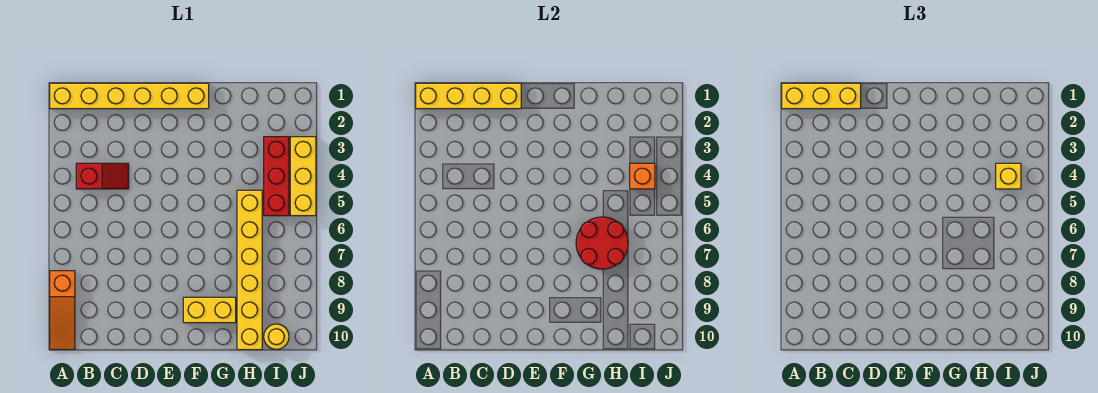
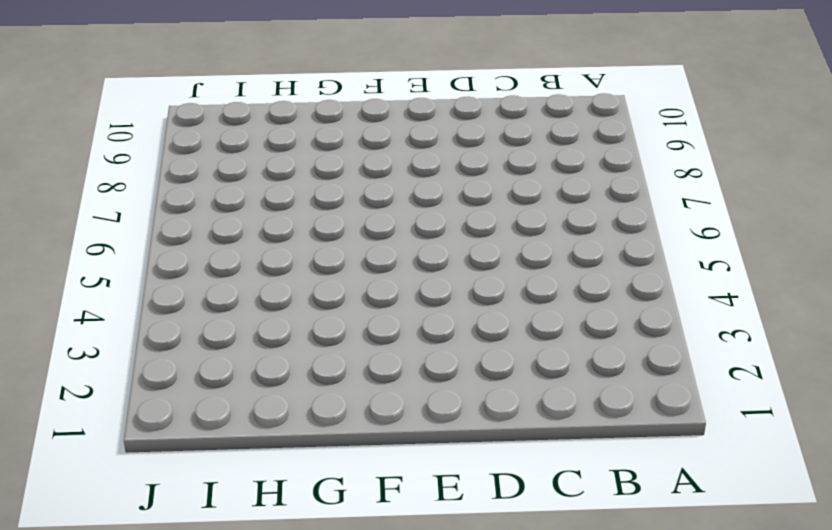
none -> yellow brick A1:F1 level 1
none -> orange slope A8:A10 level 1 top 8
none -> red slope B4:C4 level 1 top B

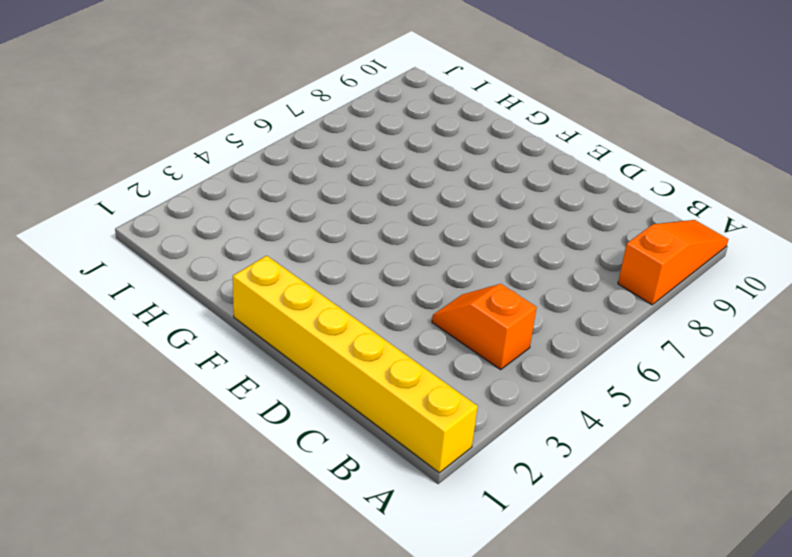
orange slope B4:C4 level 1 top B -> red slope B4:C4 level 1 top B
none -> yellow brick F9:G9 level 1
none -> yellow brick H5:H10 level 1
none -> red brick I3:I5 level 1

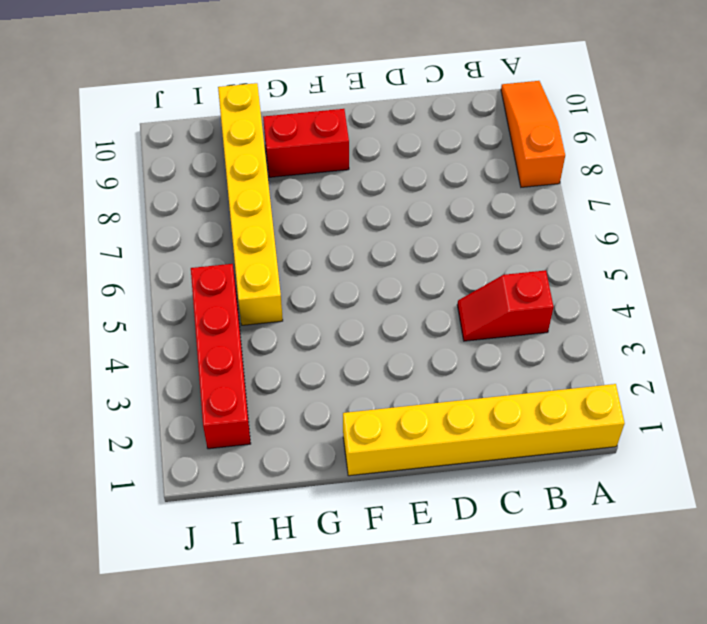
red brick F9:G9 level 1 -> yellow brick F9:G9 level 1
red brick I2:I5 level 1 -> red brick I3:I5 level 1
none -> yellow round brick I10 level 1
none -> yellow brick J3:J5 level 1
none -> yellow brick A1:D1 level 2

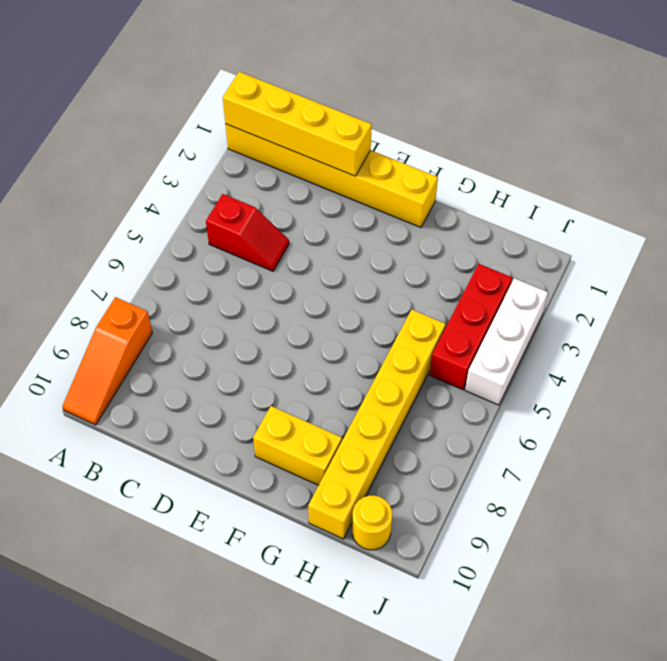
white brick J3:J5 level 1 -> yellow brick J3:J5 level 1
none -> red round brick G6:H7 level 2
none -> orange brick I4 level 2
none -> yellow brick A1:C1 level 3

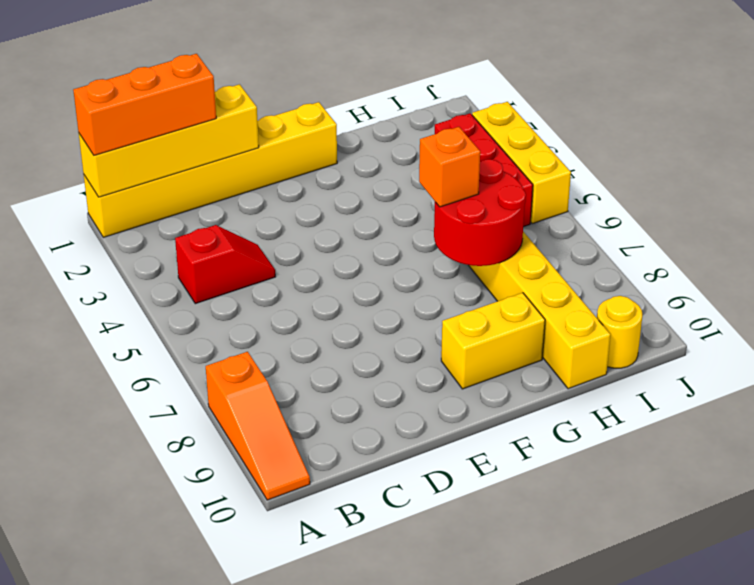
orange brick A1:C1 level 3 -> yellow brick A1:C1 level 3
orange brick G6 level 3 -> orange brick I4 level 2
none -> yellow brick I4 level 3

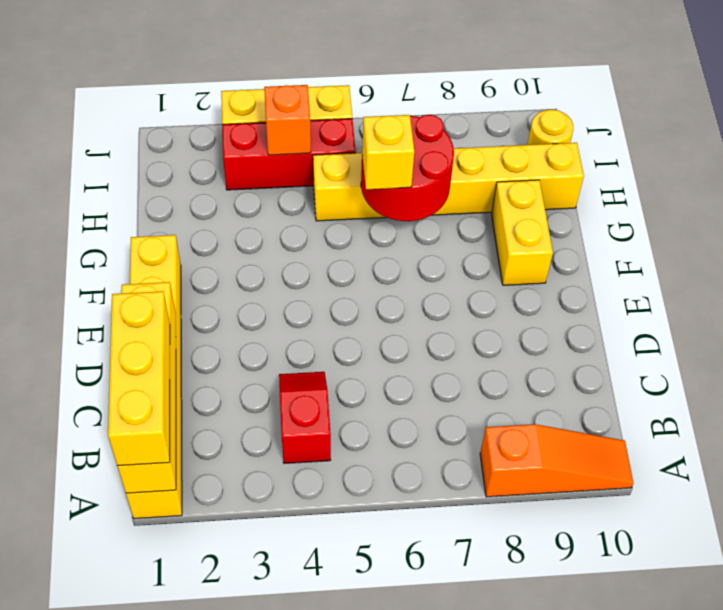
yellow brick G6 level 3 -> yellow brick I4 level 3

